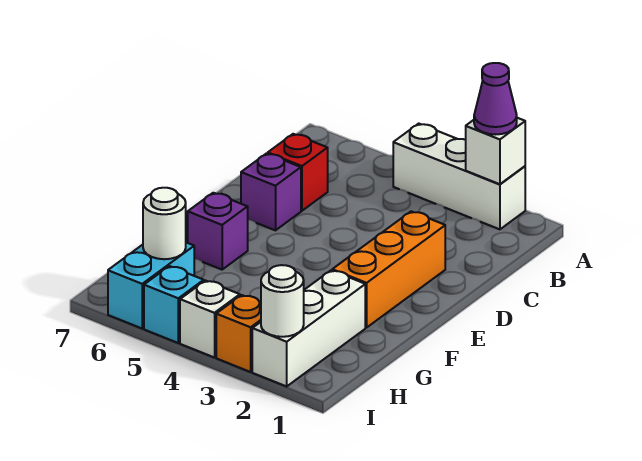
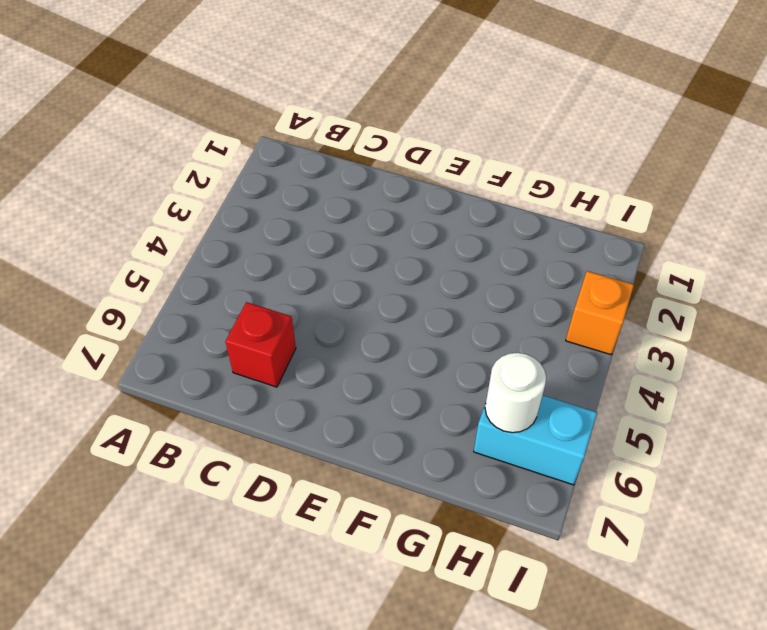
none -> white brick A2:A4 level 1
none -> orange brick D2:F2 level 1
none -> purple brick D6 level 1

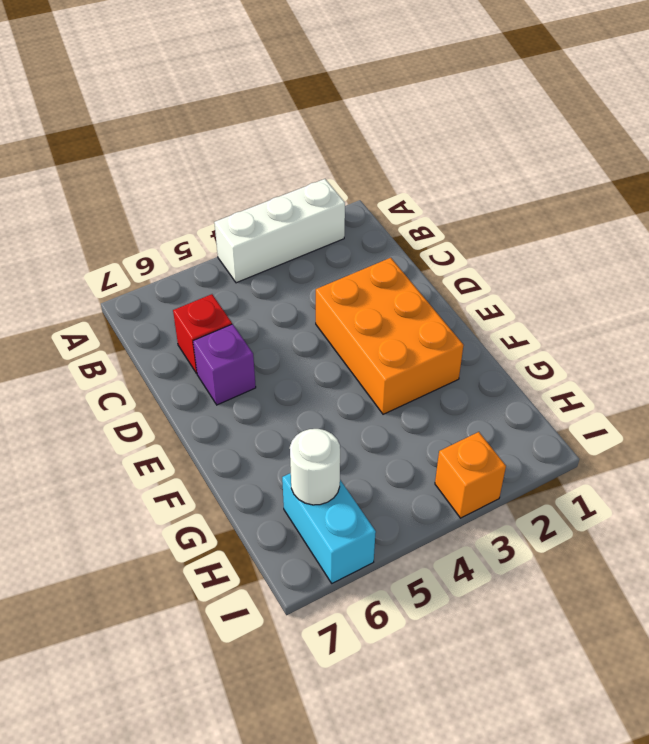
orange brick D2:F3 level 1 -> orange brick D2:F2 level 1
none -> purple brick F6 level 1
none -> white brick G2:I2 level 1
none -> white brick I4 level 1

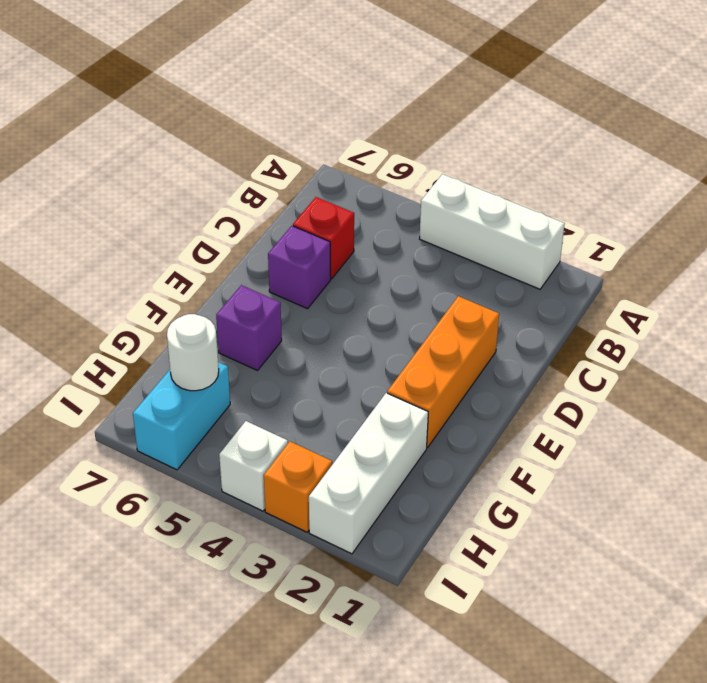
none -> cyan brick I5 level 1
none -> white brick A2 level 2
none -> white round brick I2 level 2

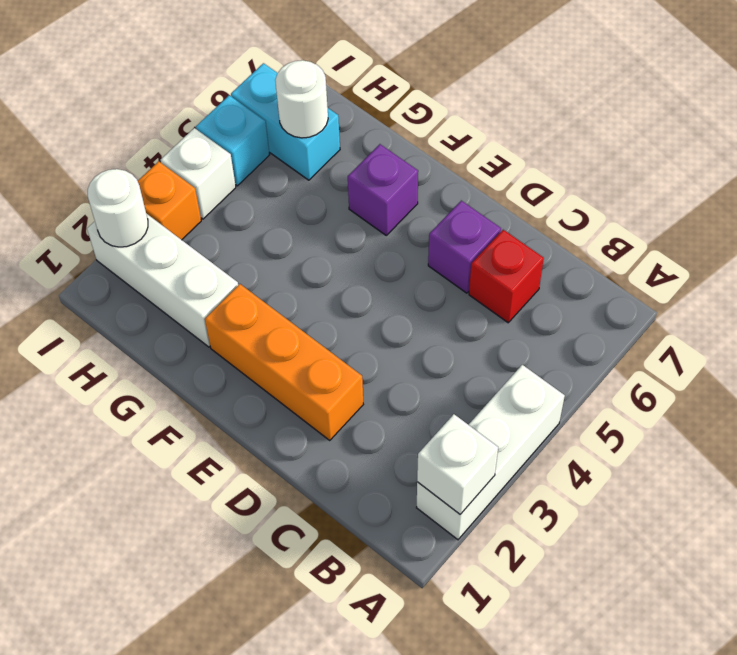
none -> purple cone A2 level 3

